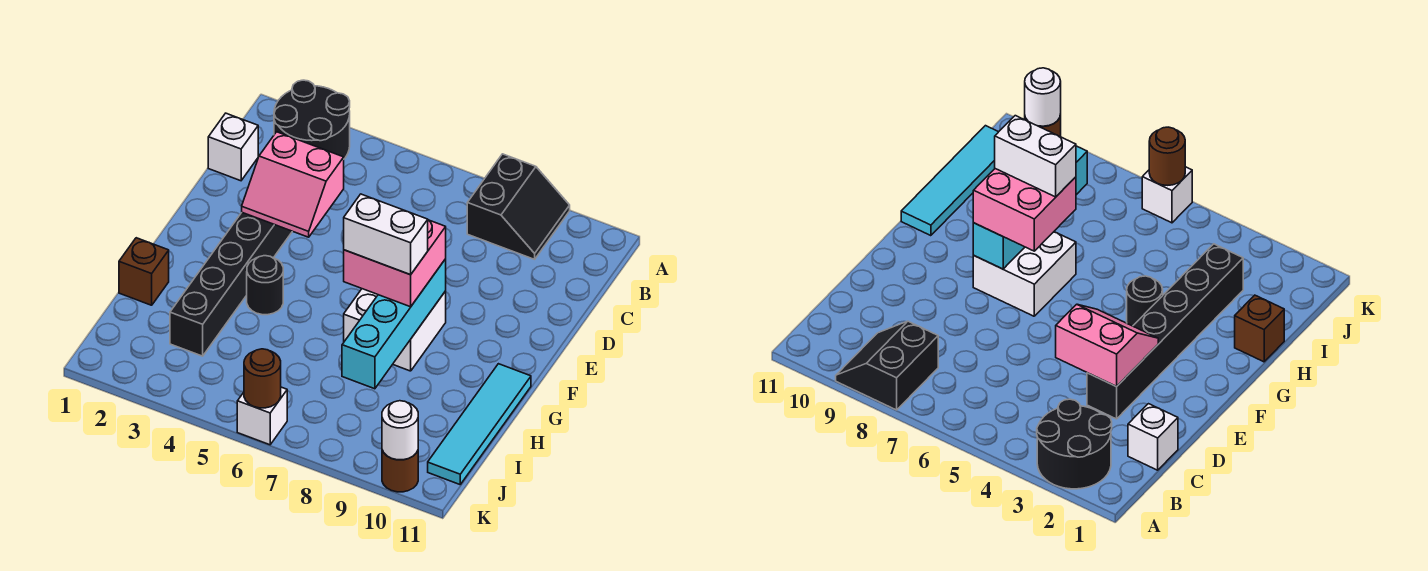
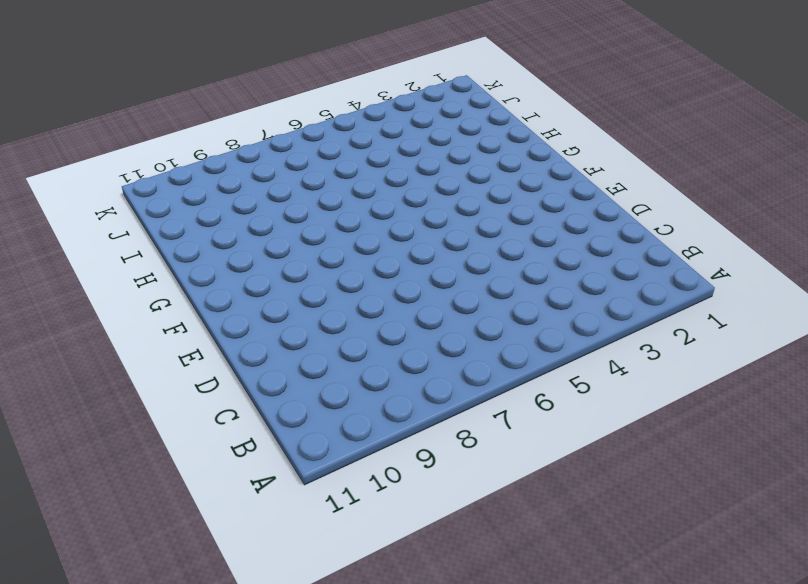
none -> black round brick A2:B3 level 1
none -> black slope A8:B9 level 1 top 8
none -> white brick C1 level 1

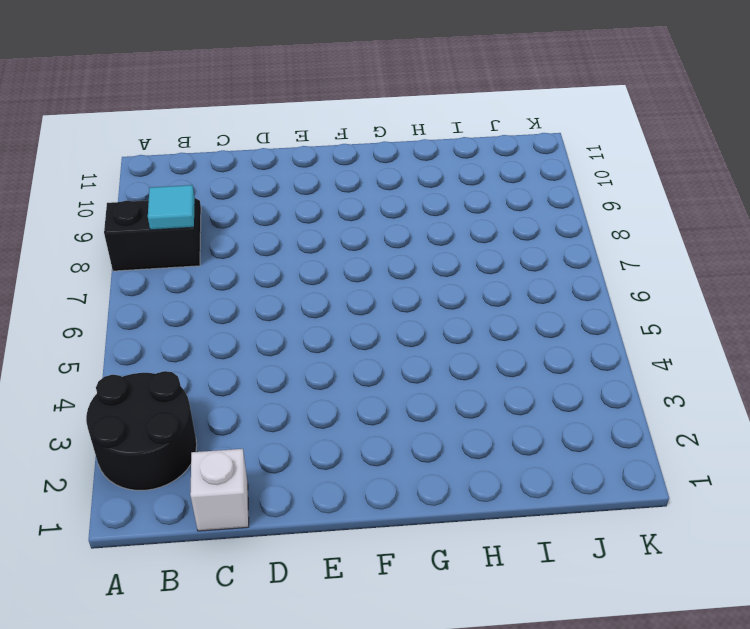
cyan tile B8 level 2 -> none
none -> black brick D3:I3 level 1
none -> white brick F7:G8 level 1
none -> black round brick G4 level 1

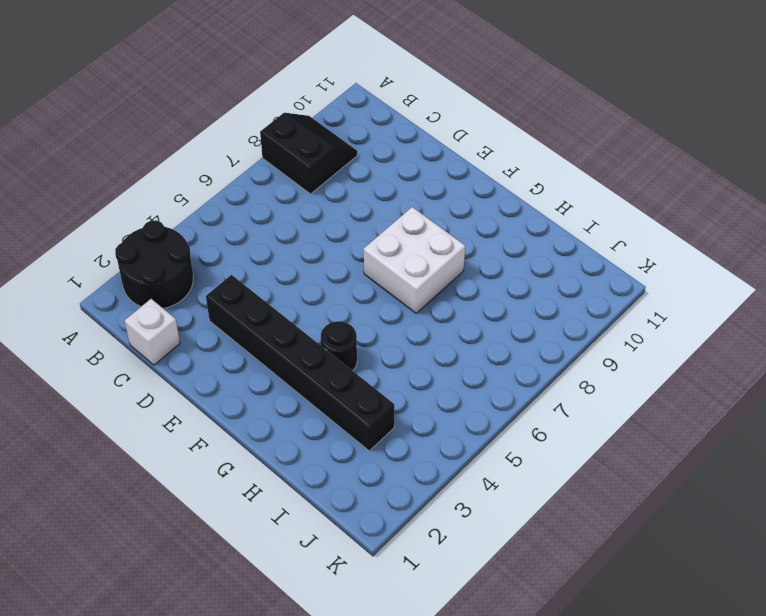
none -> cyan tile G11:J11 level 1
none -> brown brick H1 level 1
none -> white brick K6 level 1

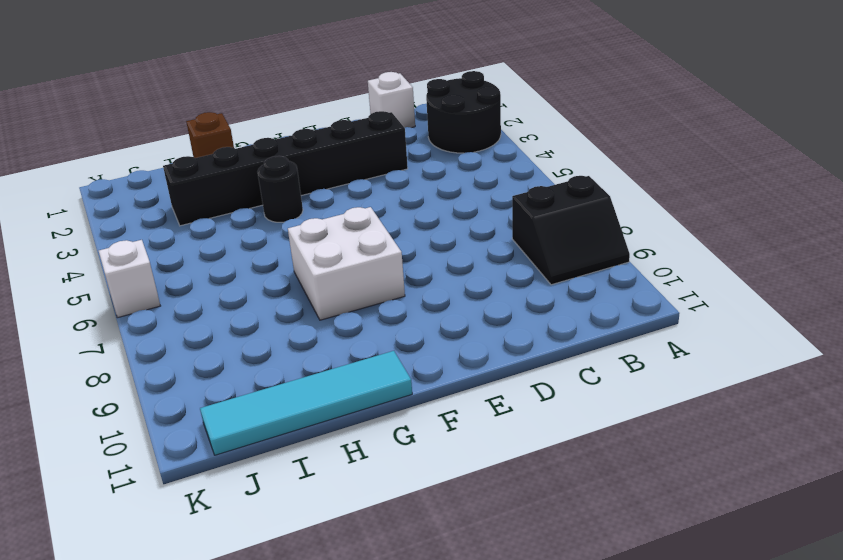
none -> brown round brick K10 level 1
none -> pink slope D3:E4 level 2 top D
none -> cyan brick F8:I8 level 2

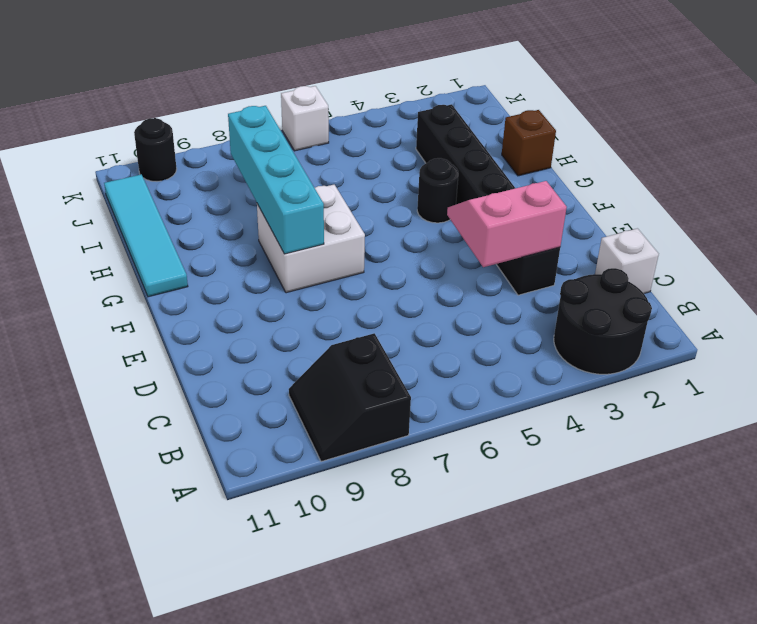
black round brick K10 level 1 -> brown round brick K10 level 1
none -> brown round brick K6 level 2
none -> white round brick K10 level 2
none -> pink brick F7:G8 level 3

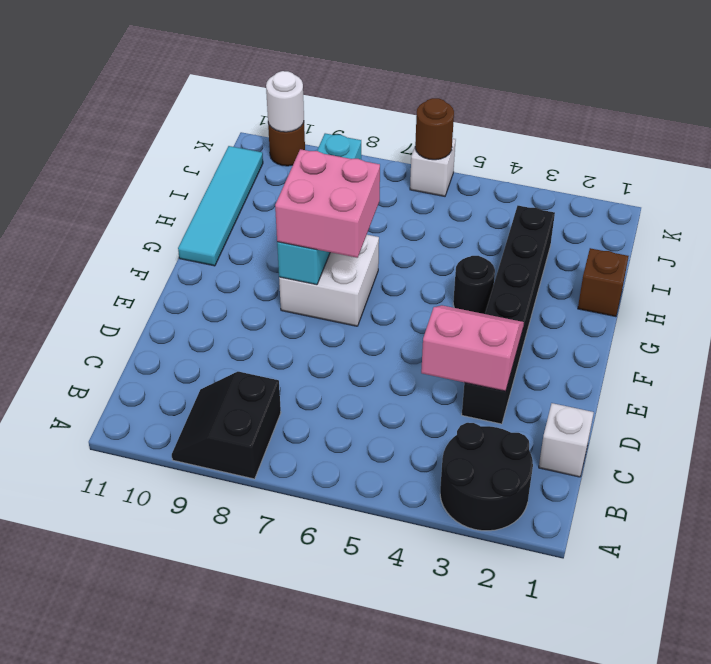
none -> white brick G7:G8 level 4

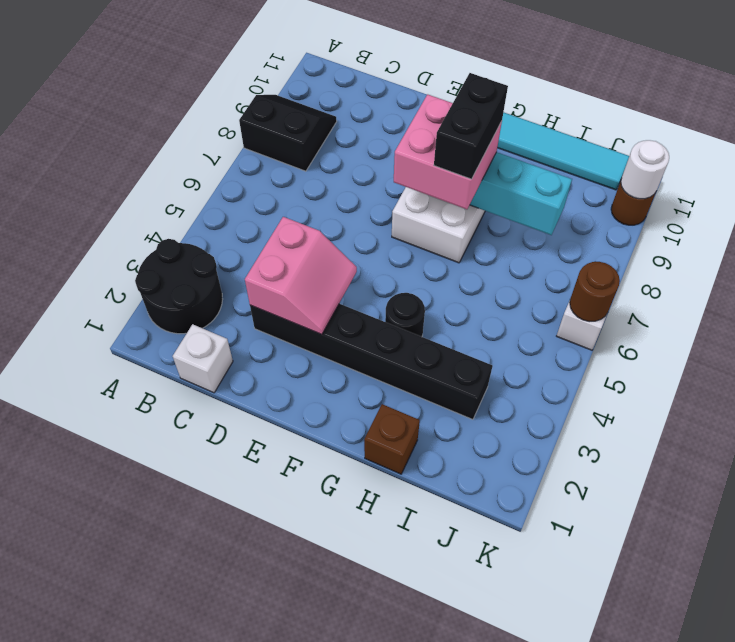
black brick G7:G8 level 4 -> white brick G7:G8 level 4

